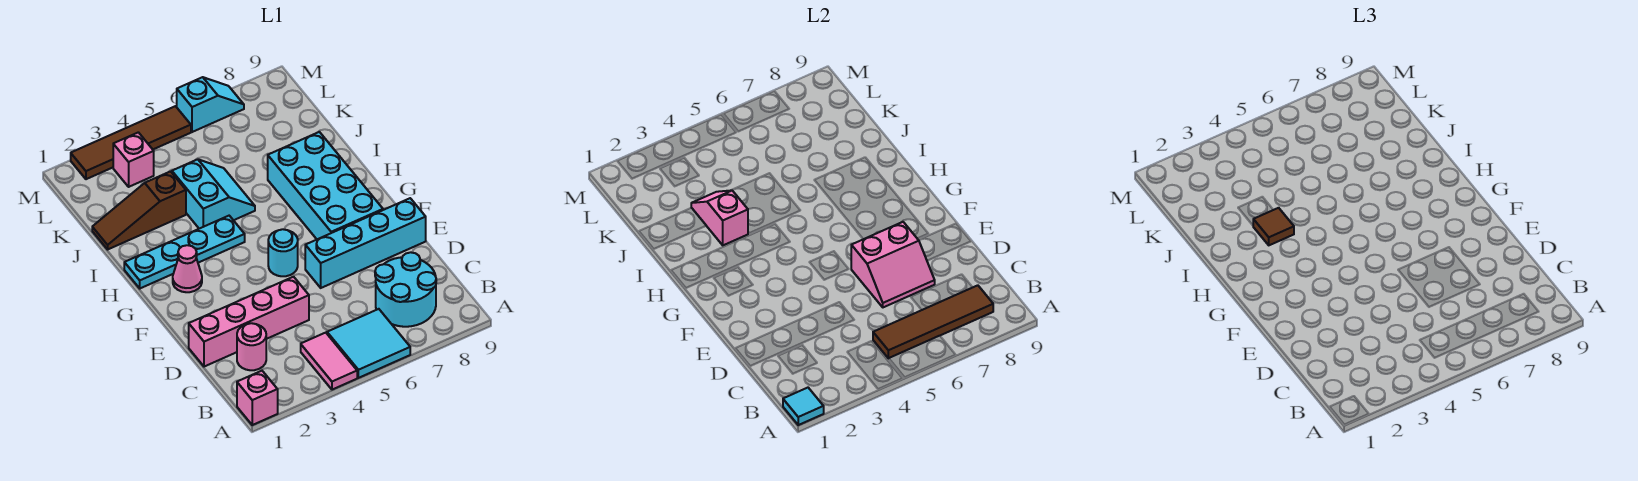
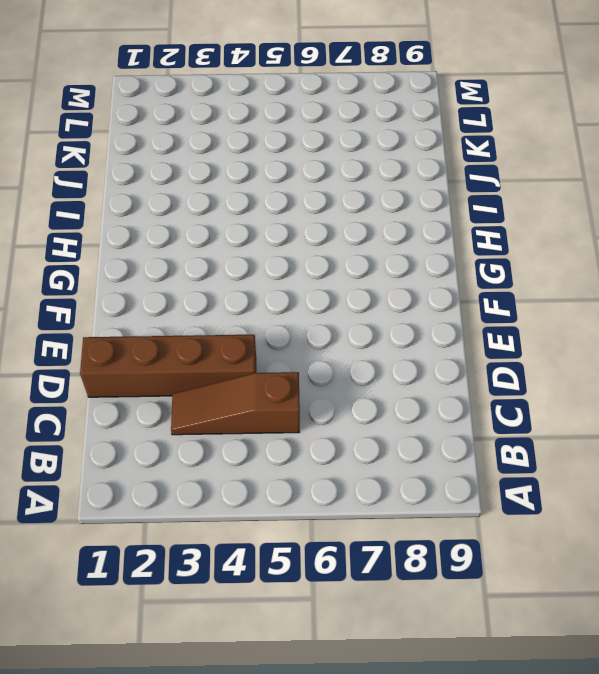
brown slope C3:C5 level 1 top 5 -> brown slope J1:J3 level 1 top 3
brown brick D1:D4 level 1 -> pink brick D1:D4 level 1
none -> pink brick A1 level 1
none -> pink tile A4:B4 level 1
none -> cyan tile A5:B6 level 1

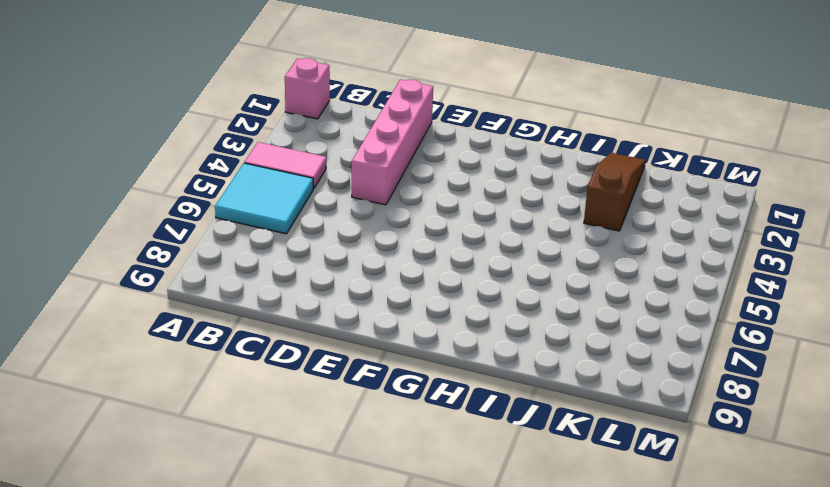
none -> cyan round brick B7:C8 level 1
none -> pink round brick C2 level 1
none -> cyan brick E6:E9 level 1

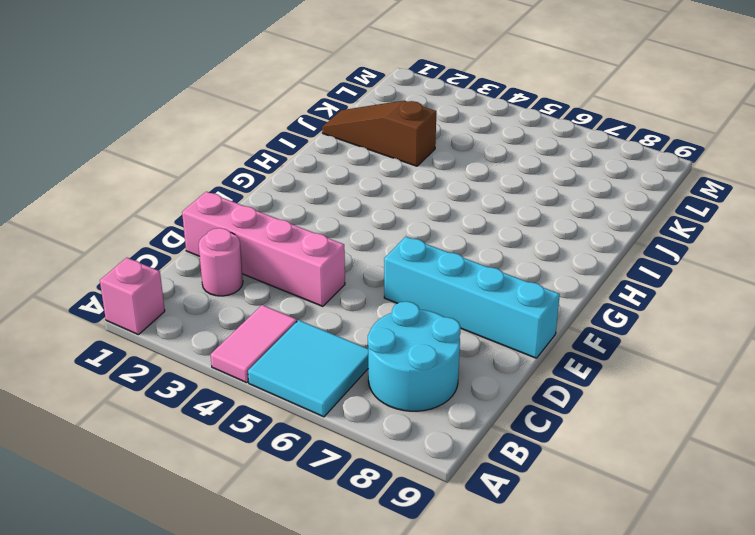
none -> cyan round brick F5 level 1
none -> cyan brick F7:I8 level 1
none -> pink cone G2 level 1

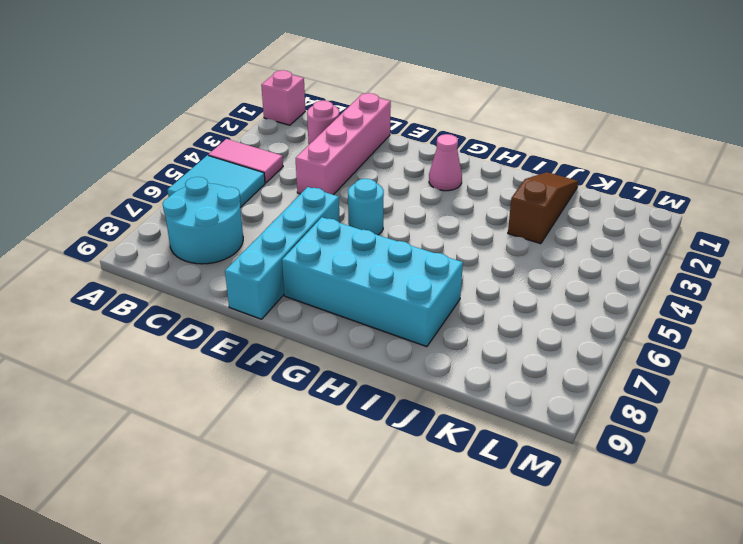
none -> cyan plate H1:H4 level 1
none -> cyan slope I4:J5 level 1 top 4
none -> pink brick L3 level 1

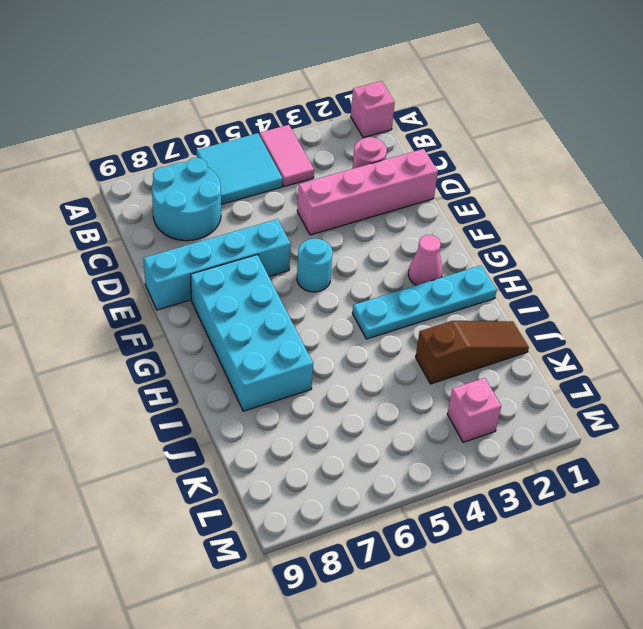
none -> cyan slope I4:J5 level 1 top 4
none -> brown tile M2:M5 level 1
none -> cyan slope M6:M7 level 1 top 6

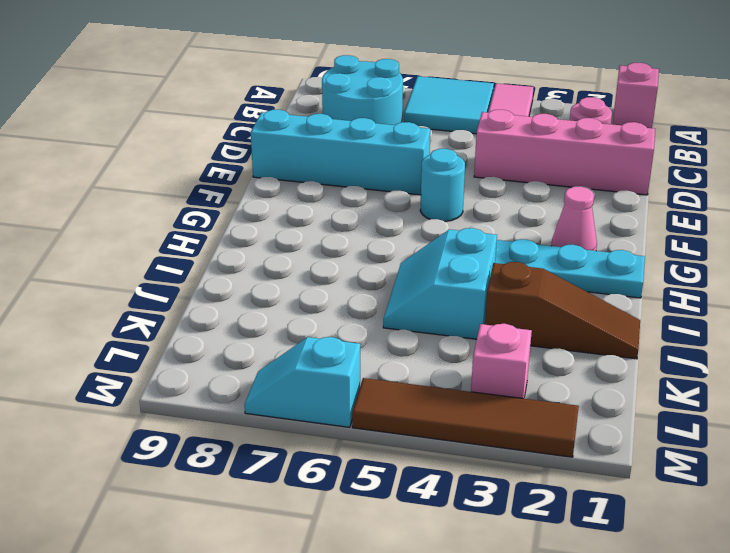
none -> cyan brick F7:I8 level 1
none -> cyan tile A1 level 2
none -> brown tile B5:B8 level 2

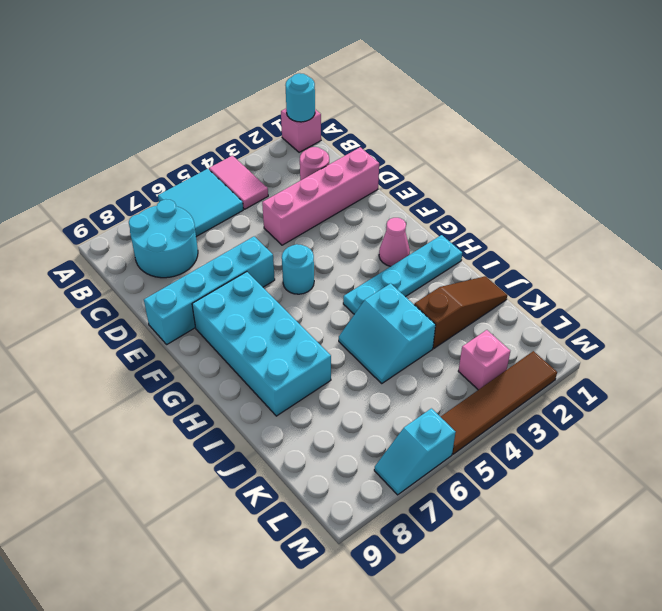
cyan round brick A1 level 2 -> cyan tile A1 level 2
none -> brown tile B5:B8 level 2
none -> pink slope D6:E7 level 2 top E
none -> pink slope I3:J3 level 2 top I

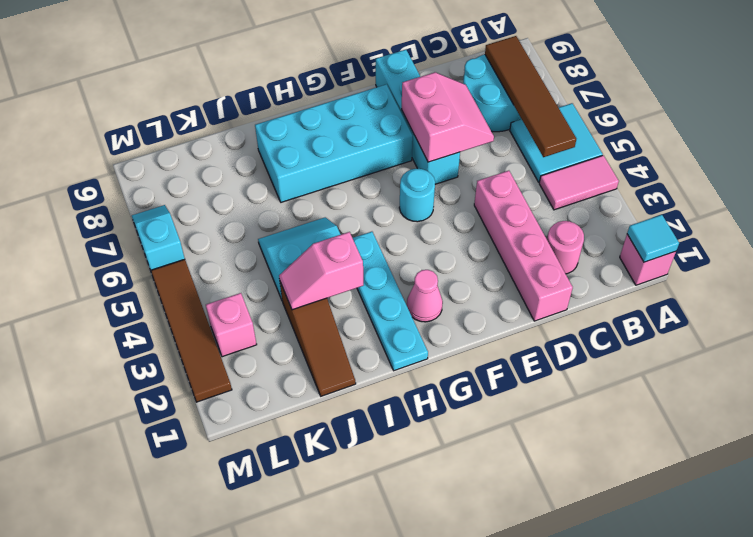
none -> brown tile I3 level 3

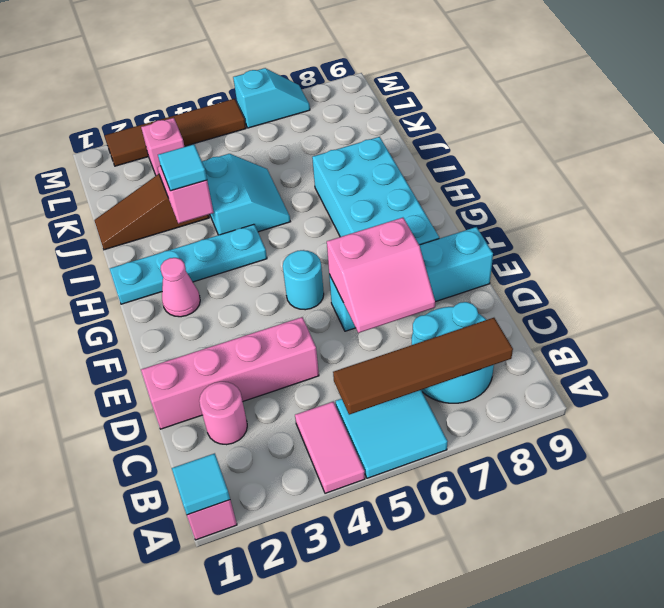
cyan tile I3 level 3 -> brown tile I3 level 3

